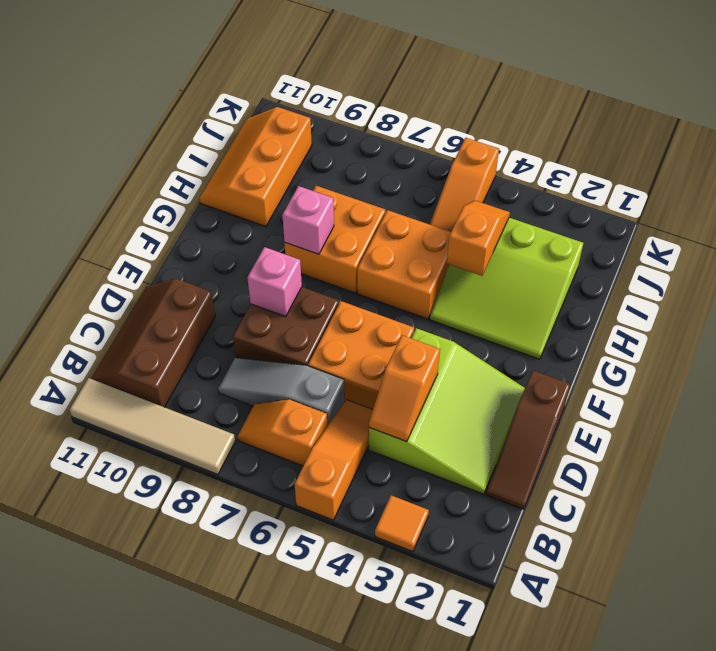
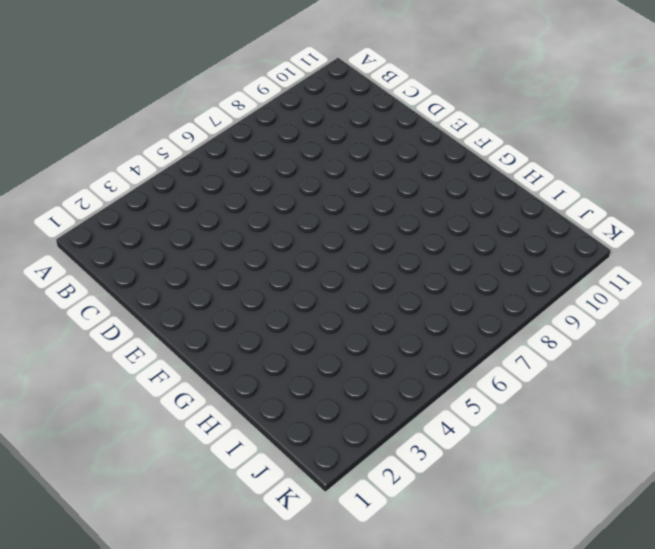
none -> orange tile A3 level 1
none -> orange slope A5:C5 level 1 top A
none -> tan tile A8:A11 level 1

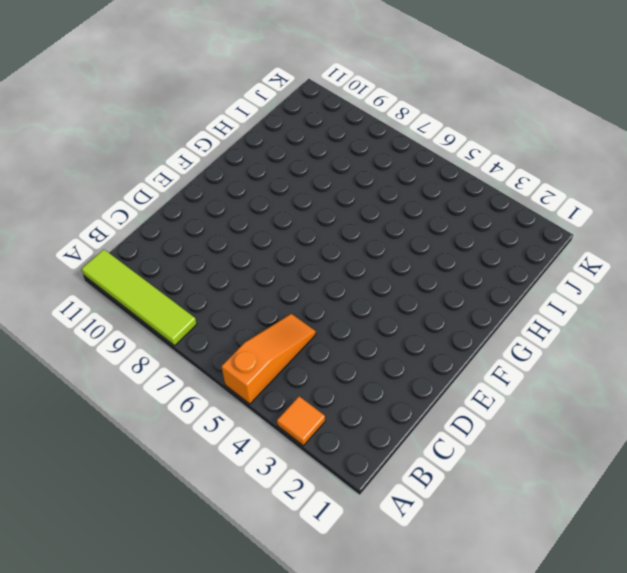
lime tile A8:A11 level 1 -> tan tile A8:A11 level 1
none -> orange slope B6:B7 level 1 top 6
none -> brown slope B10:D11 level 1 top 10
none -> brown slope C1:E1 level 1 top E

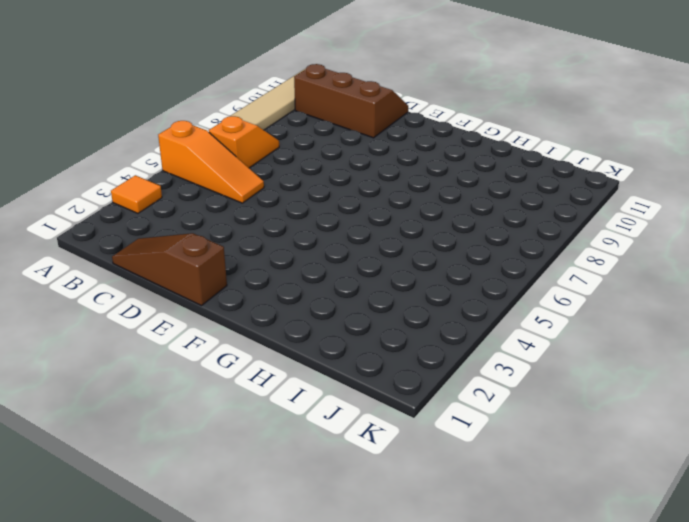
none -> lime slope C2:E4 level 1 top 4
none -> grey slope C6:C8 level 1 top 6
none -> orange brick D5:E6 level 1

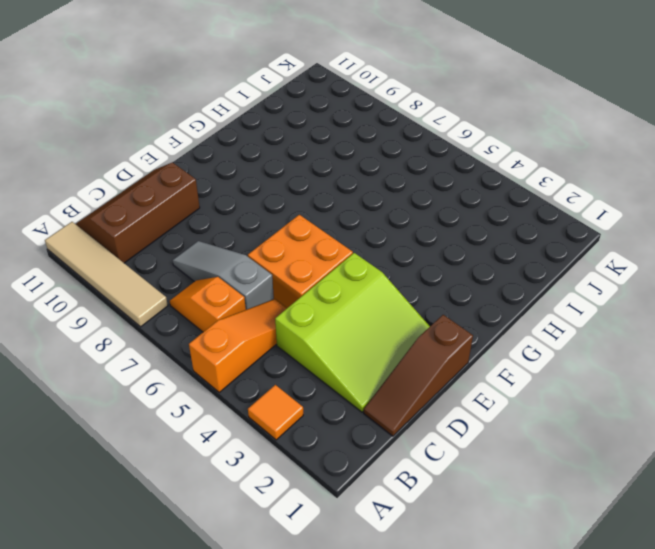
none -> brown brick D7:E8 level 1
none -> lime slope G2:I4 level 1 top I
none -> orange brick G5:H6 level 1

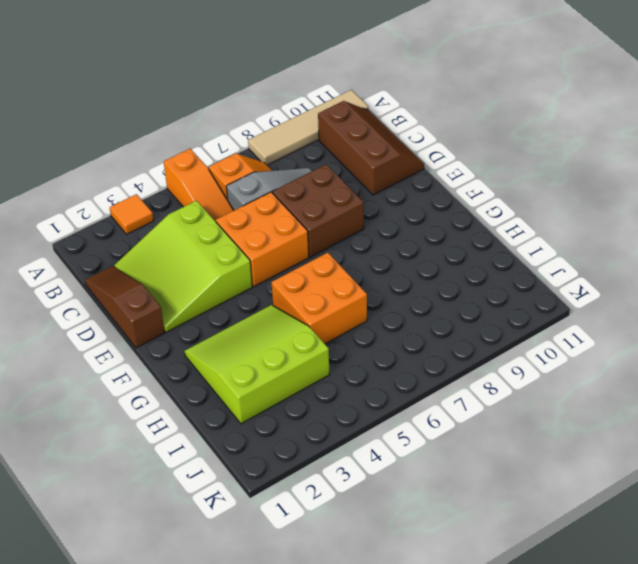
none -> orange brick G7:H8 level 1
none -> orange slope H10:J11 level 1 top 10
none -> orange slope I5:K5 level 1 top K

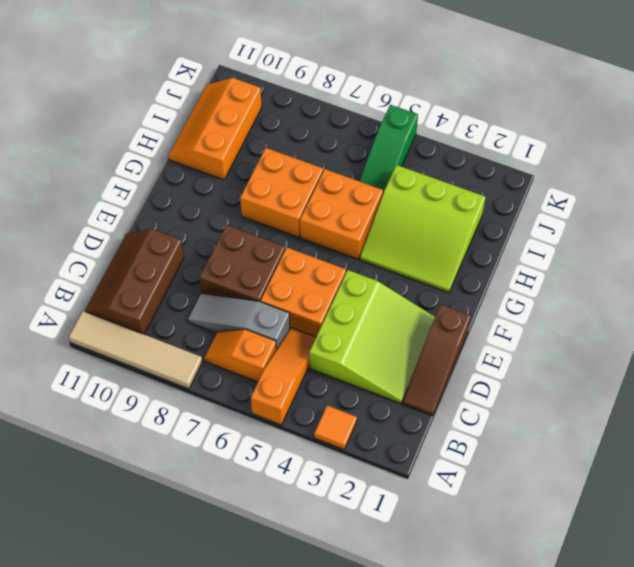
green slope I5:K5 level 1 top K -> orange slope I5:K5 level 1 top K
none -> orange slope C4:D4 level 2 top D
none -> pink brick E8 level 2
none -> pink brick G8 level 2

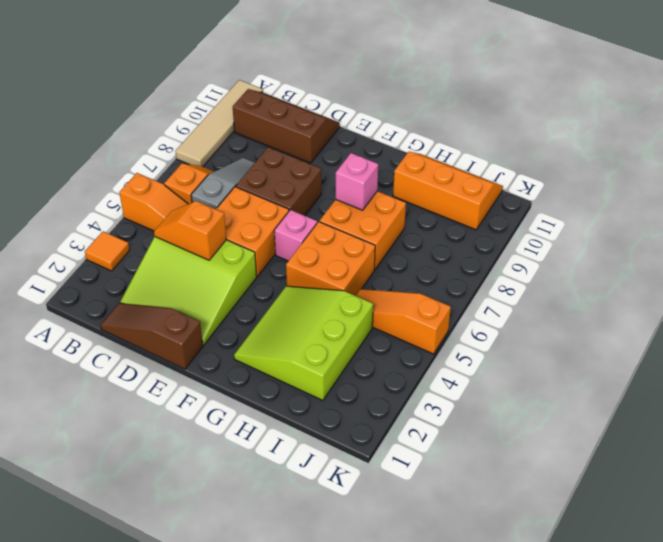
pink brick F6 level 1 -> pink brick E8 level 2
none -> orange slope H4:I4 level 2 top H

